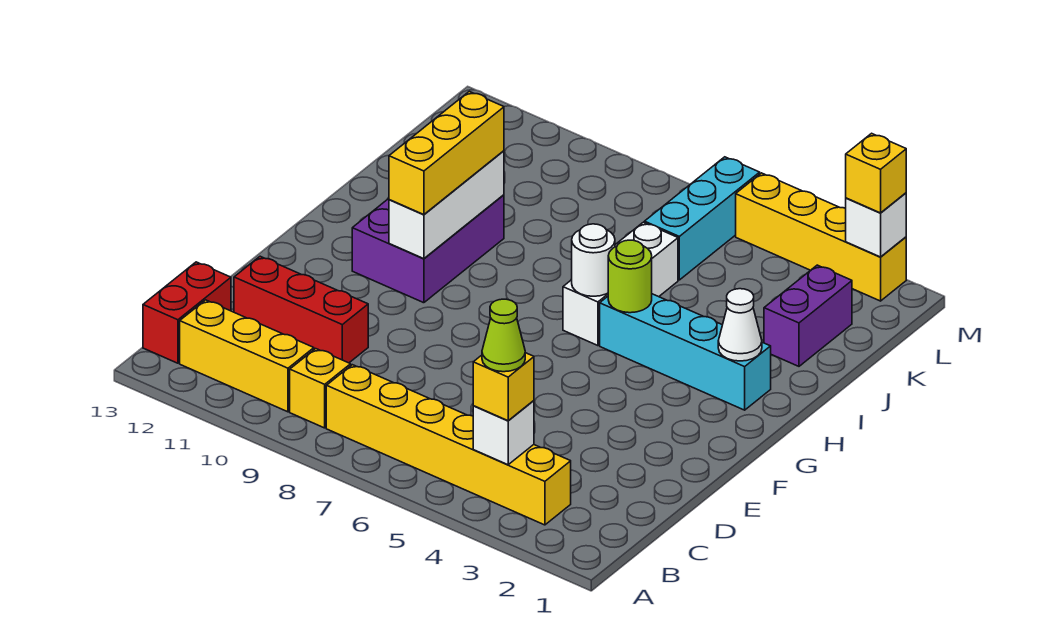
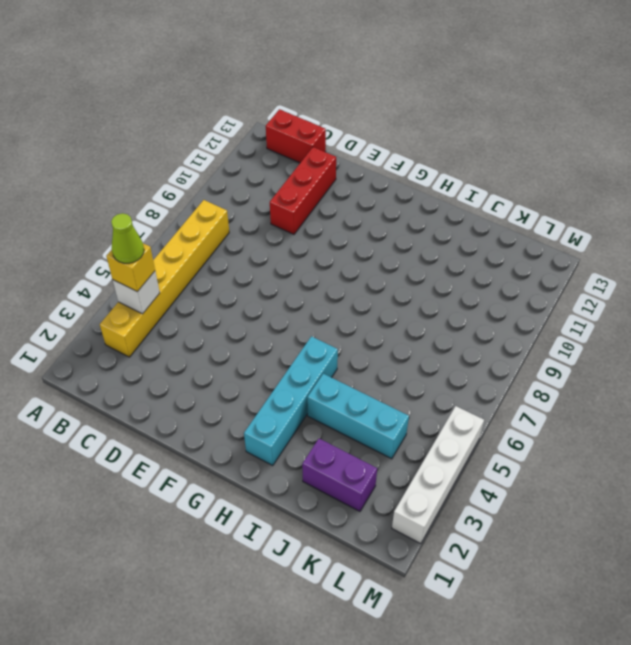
cyan brick I4:K4 level 1 -> cyan brick K6:M6 level 1
white brick M2:M5 level 1 -> yellow brick M2:M5 level 1
none -> yellow brick B9 level 1
none -> yellow brick B10:B12 level 1
none -> purple brick G10:I11 level 1

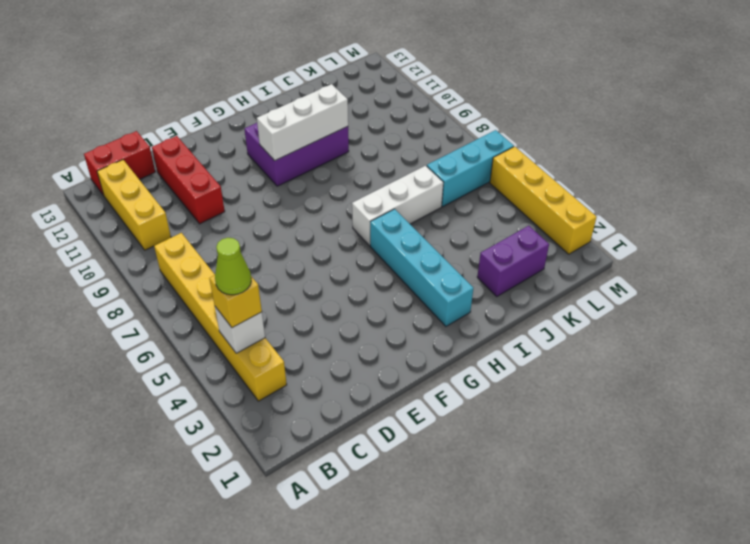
none -> yellow brick B9 level 1
none -> white cone H2 level 2
none -> lime round brick H5 level 2

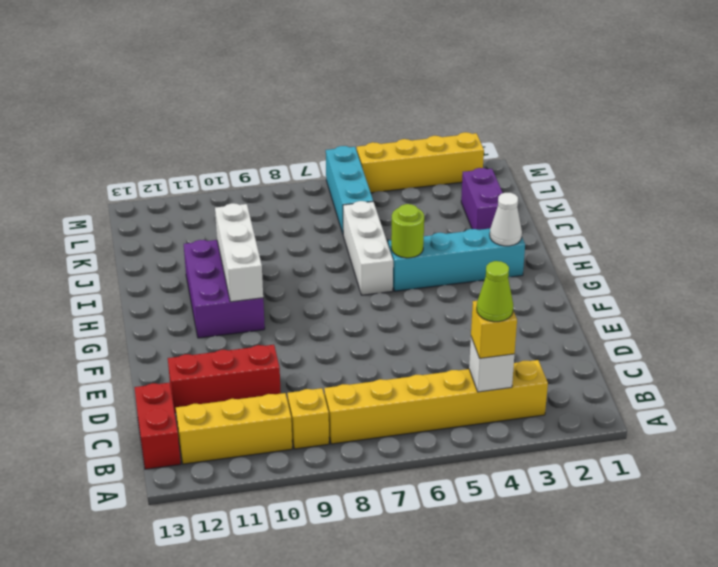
none -> white round brick H6 level 2
none -> white brick M2 level 2
none -> yellow brick G10:I10 level 3

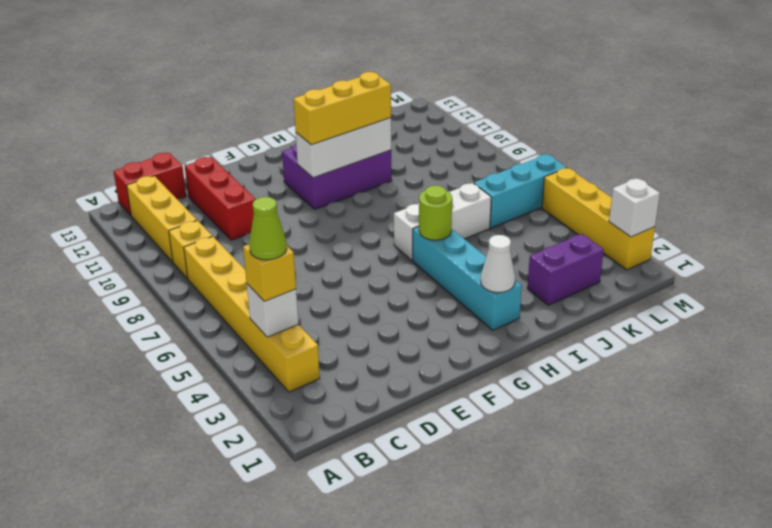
none -> white round brick H6 level 2
none -> yellow brick M2 level 3

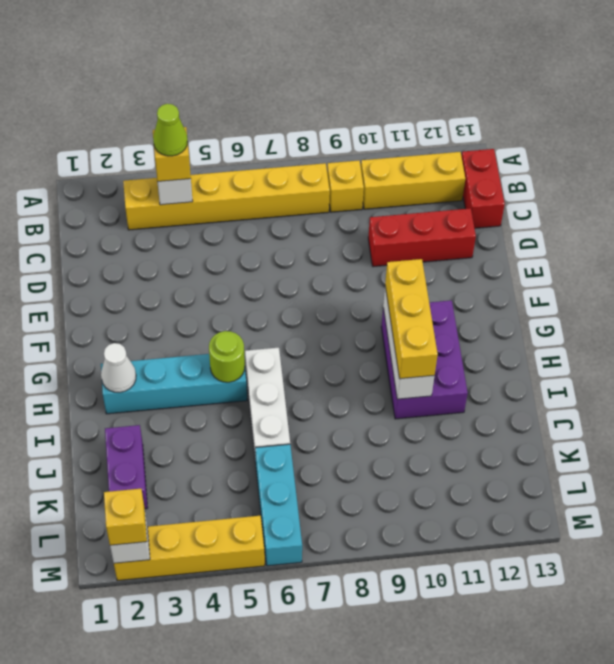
none -> white round brick H6 level 2

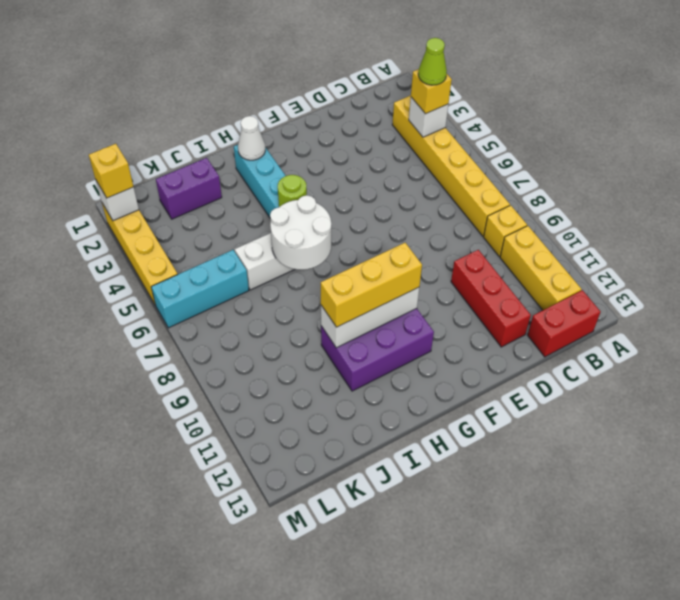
white round brick H6:I7 level 2 -> white round brick H6 level 2

